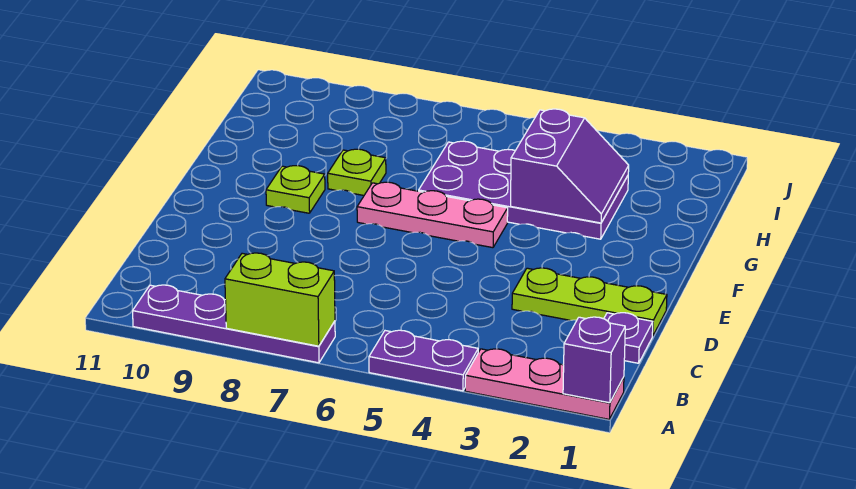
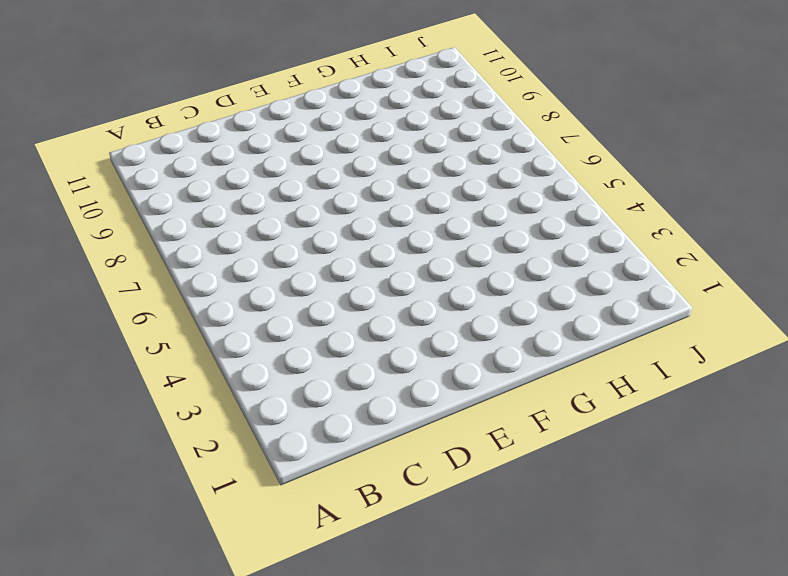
none -> pink plate A1:A3 level 1
none -> purple plate A4:A5 level 1
none -> purple plate A7:A10 level 1

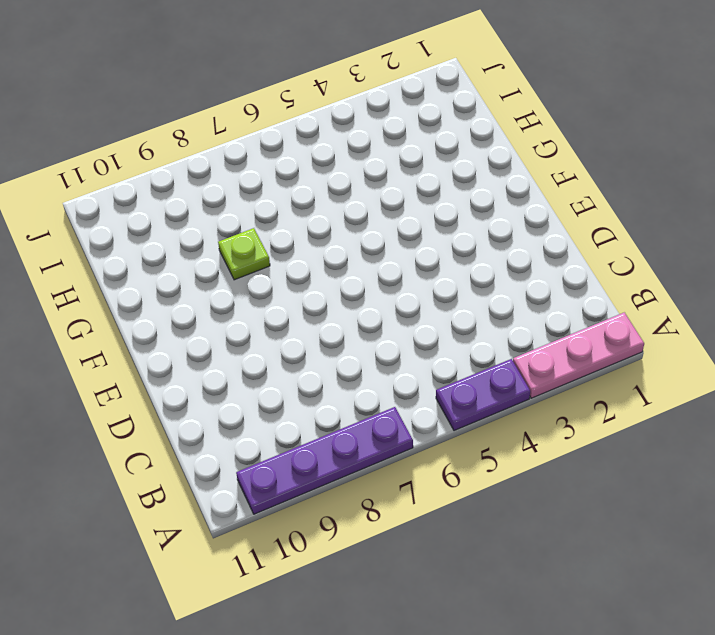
none -> purple plate C1 level 1
none -> lime plate D1:D3 level 1
none -> pink plate F5:F7 level 1

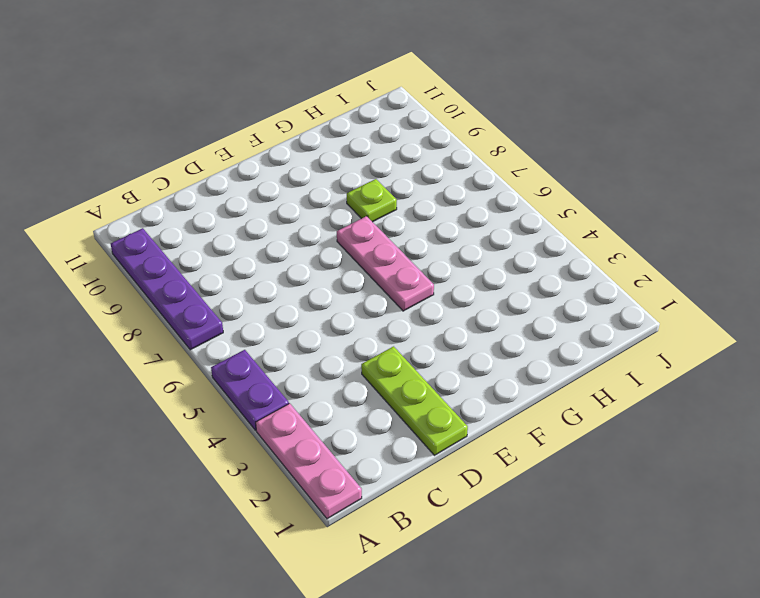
none -> purple plate C1 level 1
none -> lime plate F9 level 1
none -> purple plate G3:H6 level 1

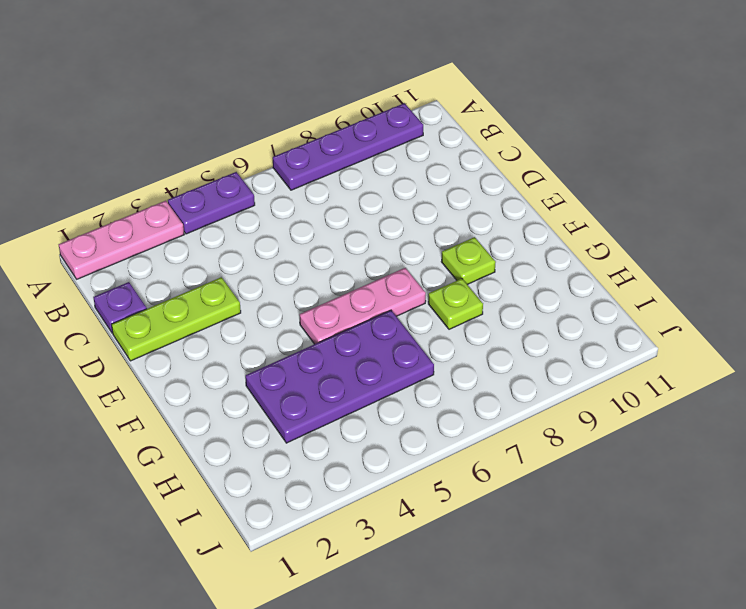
none -> purple brick A1 level 2
none -> lime brick A7:A8 level 2
none -> purple slope G3:H4 level 2 top 4

